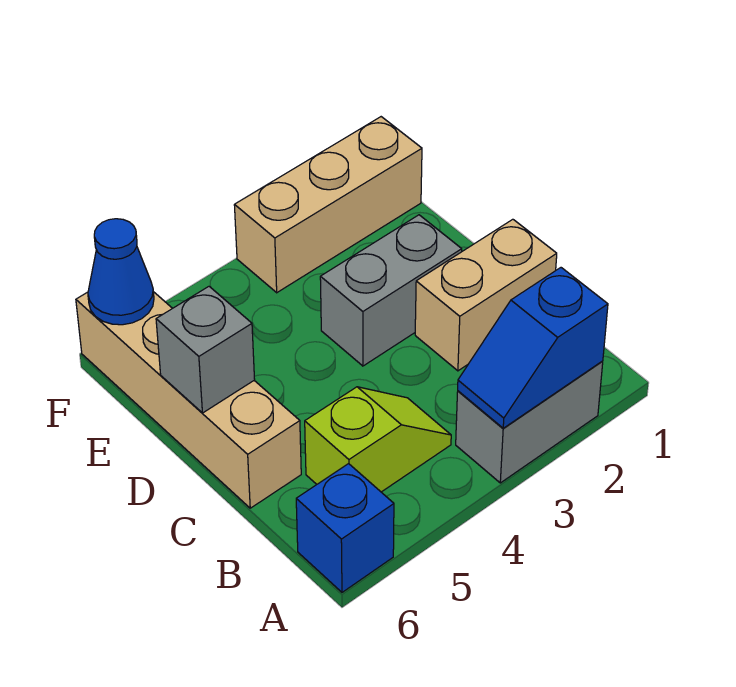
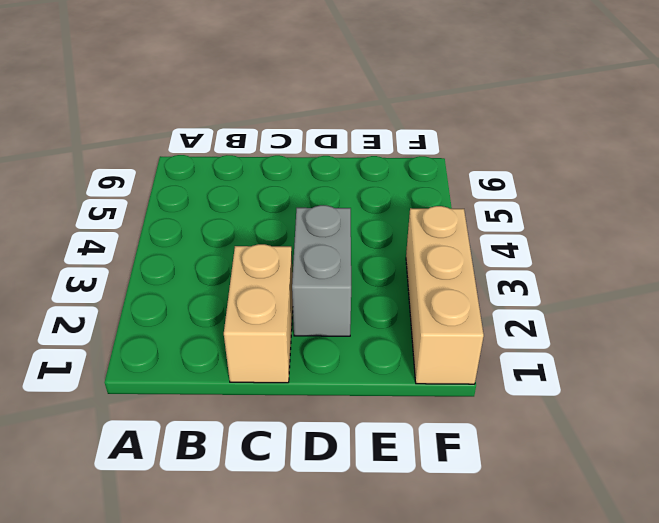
none -> grey brick A2:A3 level 1
none -> blue brick A6 level 1

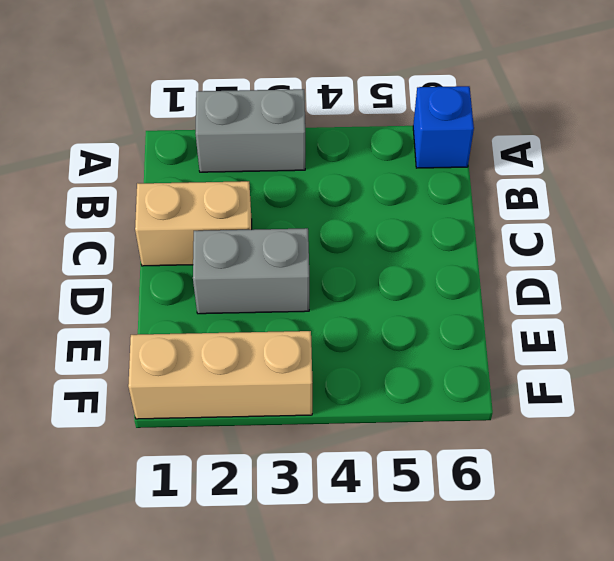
none -> lime slope B4:B5 level 1 top 5
none -> tan brick C6:F6 level 1

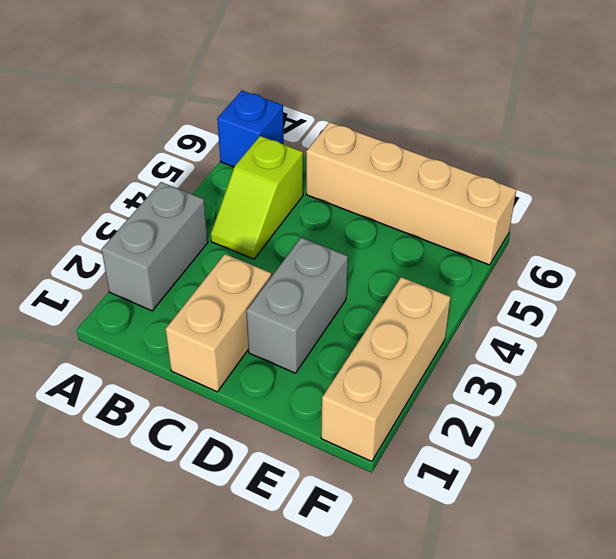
none -> blue slope A2:A3 level 2 top 2
none -> grey brick D6 level 2

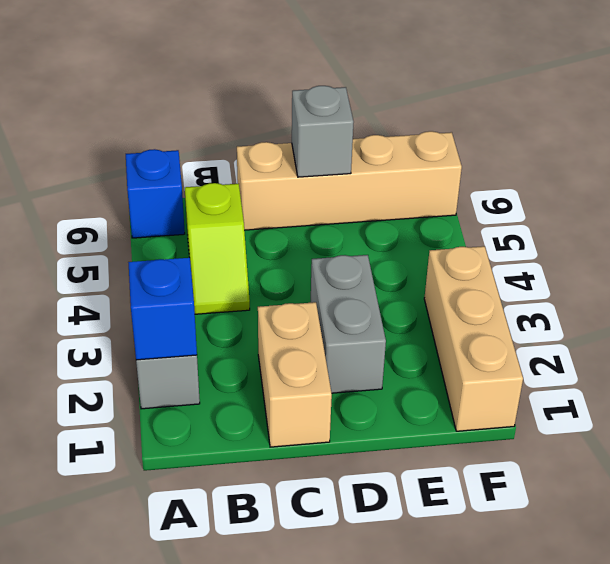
none -> blue cone F6 level 2

